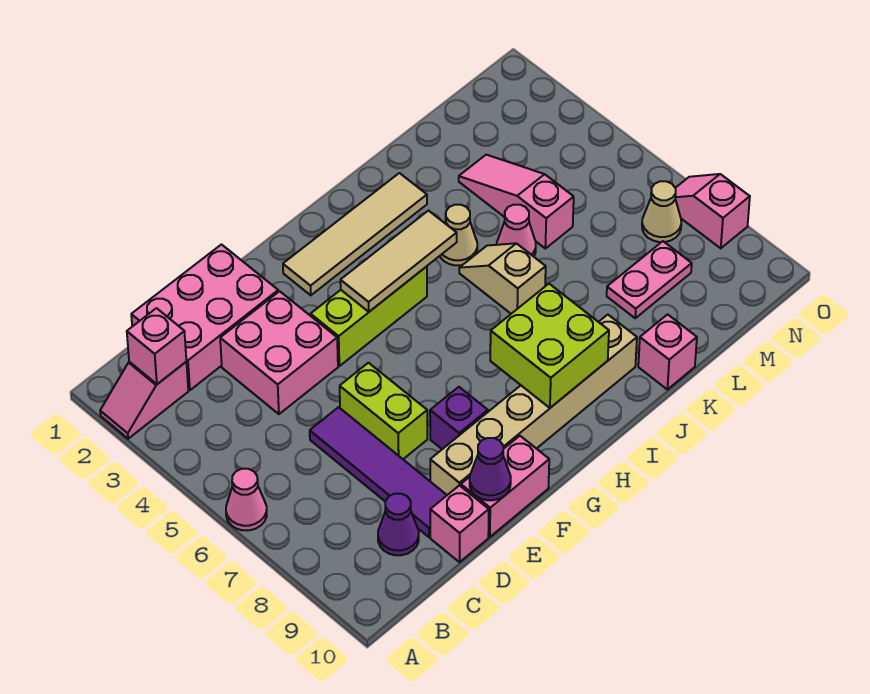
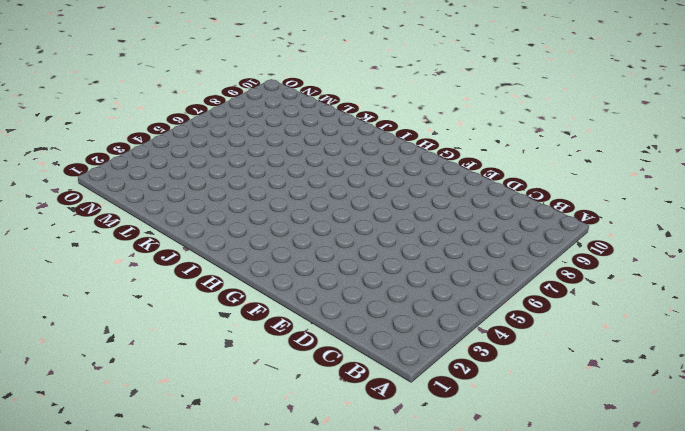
none -> pink slope A2:B2 level 1 top B
none -> pink cone A6 level 1
none -> pink brick C1:E2 level 1

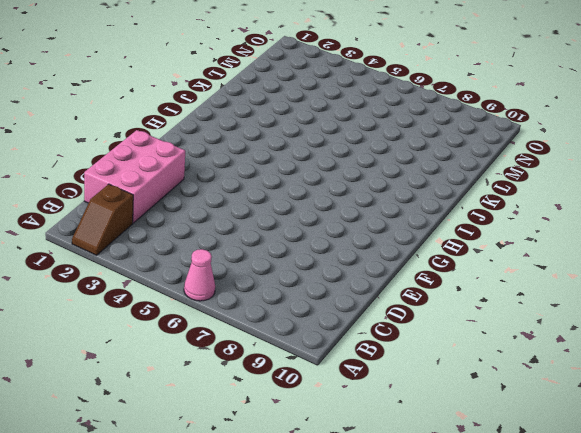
brown slope A2:B2 level 1 top B -> pink slope A2:B2 level 1 top B
none -> purple cone C9 level 1
none -> pink brick D3:E4 level 1
none -> purple tile D6:D9 level 1

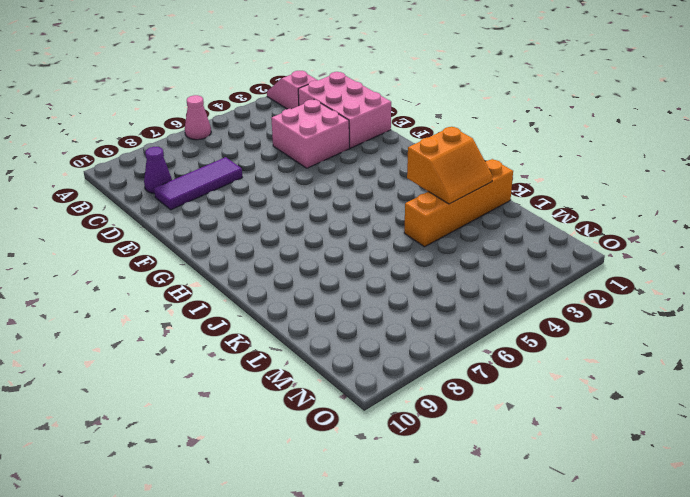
purple tile D7:D9 level 1 -> purple tile D6:D9 level 1
orange slope J2:K3 level 2 top J -> none
orange brick K1:K4 level 1 -> none
none -> pink brick D10 level 1
none -> lime brick E6:E7 level 1
none -> tan brick E9:J9 level 1

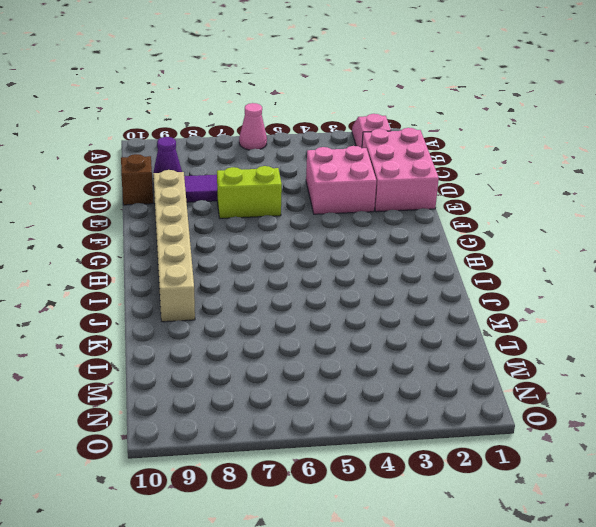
brown brick D10 level 1 -> pink brick D10 level 1
none -> pink brick E10:F10 level 1
none -> lime brick F4:H4 level 1
none -> purple brick F8 level 1

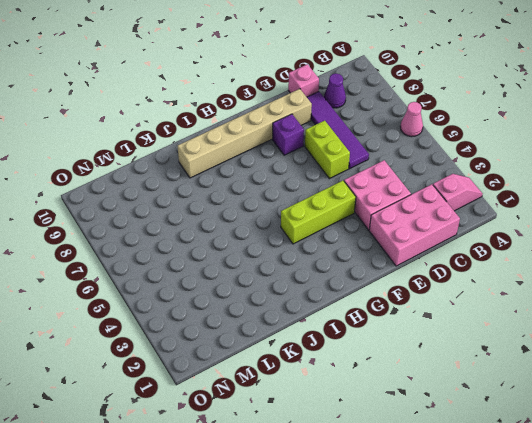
none -> pink brick E10:F10 level 1
none -> tan tile G2:J2 level 1
none -> tan cone J4 level 1

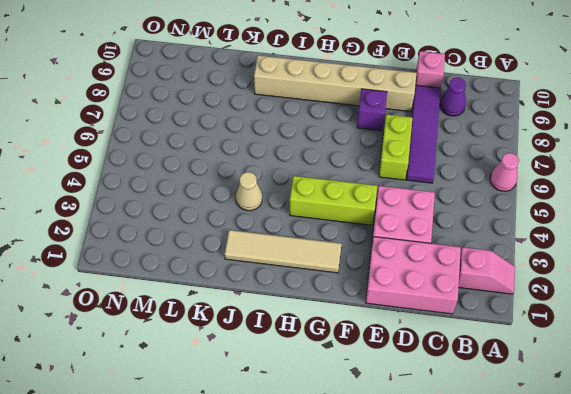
none -> pink brick E10:F10 level 1
none -> tan slope J5:J6 level 1 top 6
none -> pink cone K5 level 1

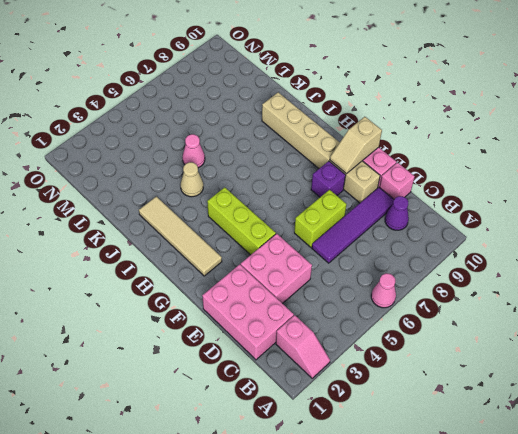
tan slope F9:F10 level 2 top 10 -> tan slope J5:J6 level 1 top 6
none -> pink brick K10 level 1
none -> pink slope L3:L5 level 1 top 5
none -> pink plate L8:M8 level 1

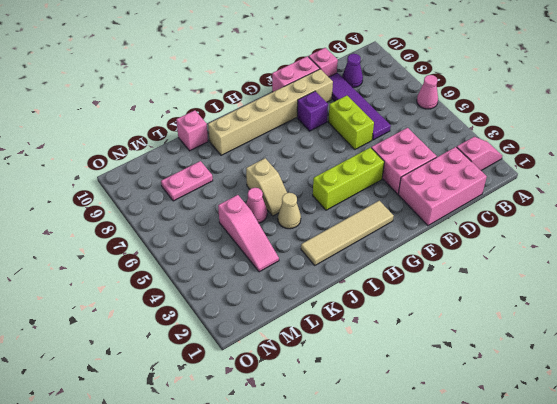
none -> tan cone N7 level 1
none -> pink slope O7:O8 level 1 top 8
none -> pink brick B2 level 2

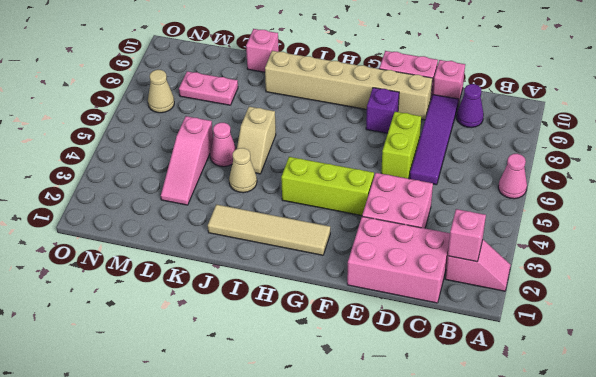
none -> pink slope O7:O8 level 1 top 8
none -> purple cone E10 level 2
none -> tan tile G4:I4 level 2

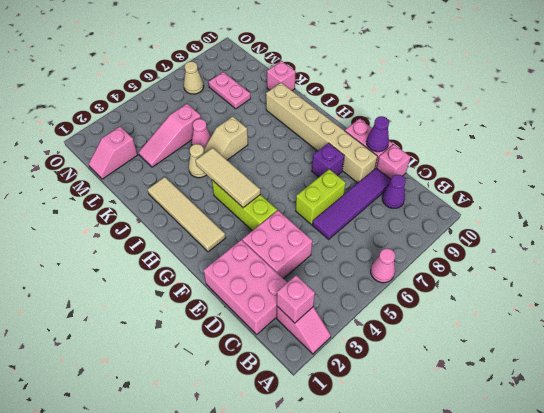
pink slope M1:M2 level 1 top 2 -> pink slope O7:O8 level 1 top 8
none -> lime brick H8:I9 level 2

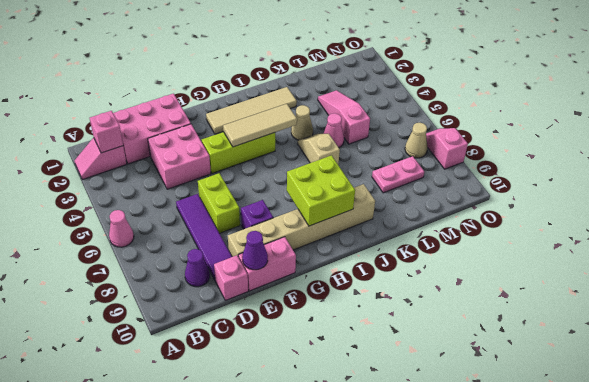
none -> pink brick K10 level 1

